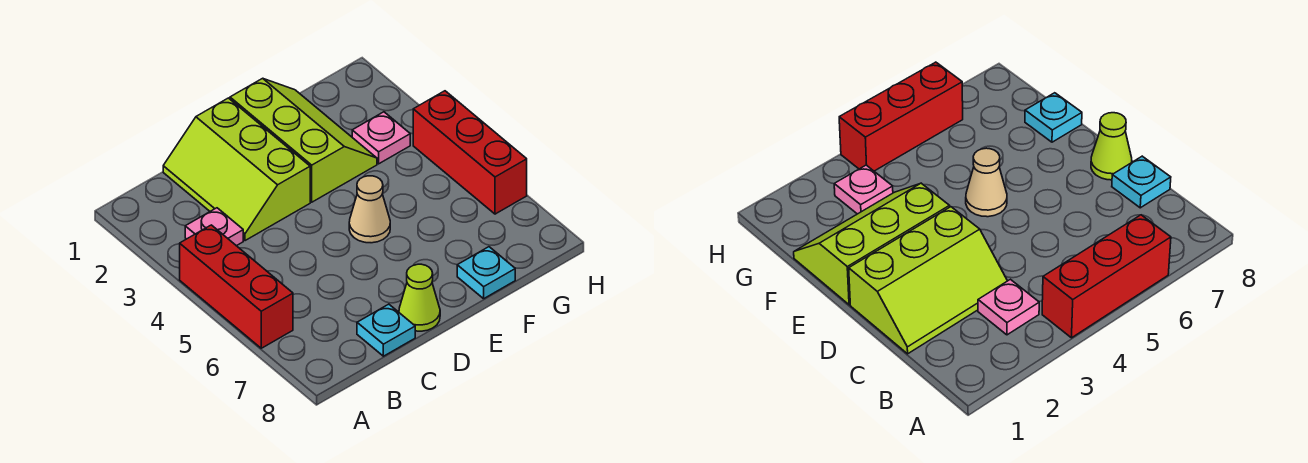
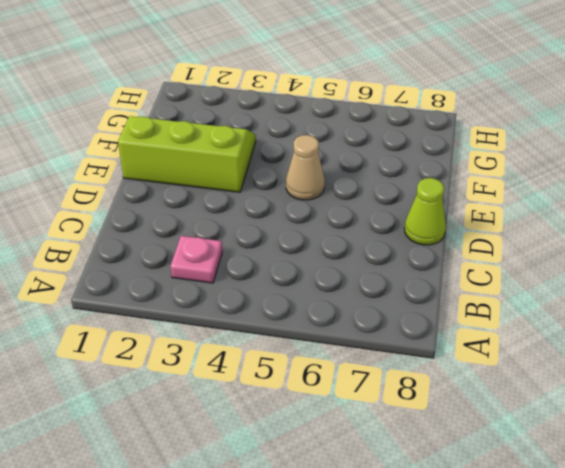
none -> red brick A4:A6 level 1
none -> lime slope C1:D3 level 1 top D

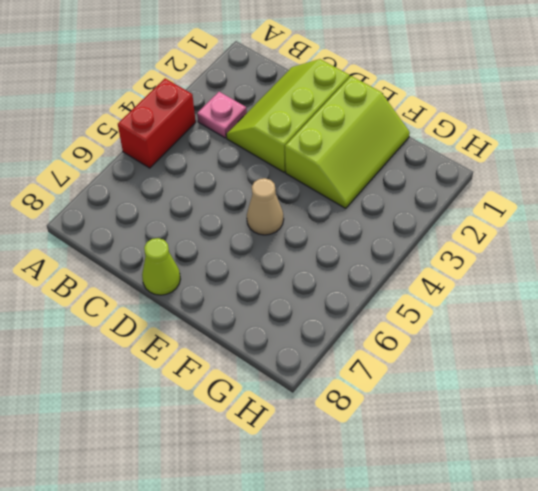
red brick A4:A5 level 1 -> red brick A4:A6 level 1
none -> cyan plate C8 level 1
none -> cyan plate F8 level 1

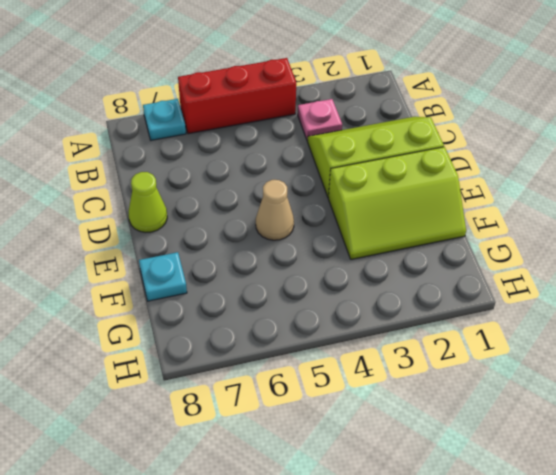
cyan plate A7 level 1 -> cyan plate C8 level 1
none -> pink plate G3 level 1
none -> red brick H4:H6 level 1

